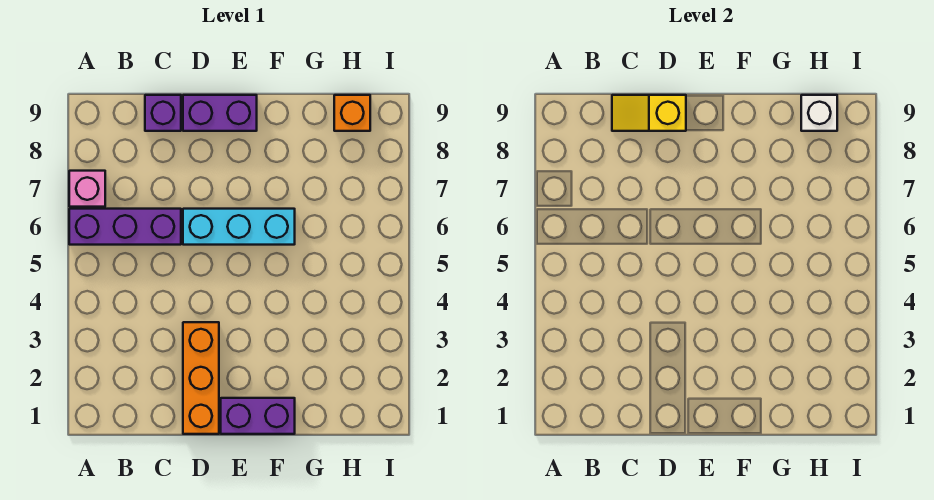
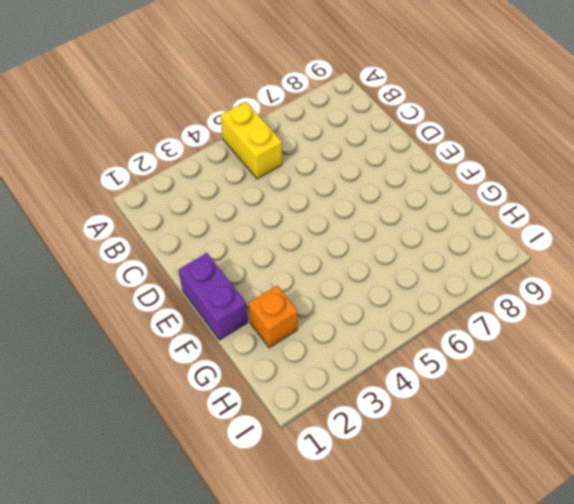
yellow brick A5:B5 level 1 -> none
orange brick G2 level 1 -> orange brick H9 level 1
none -> purple brick A6:C6 level 1
none -> pink brick A7 level 1

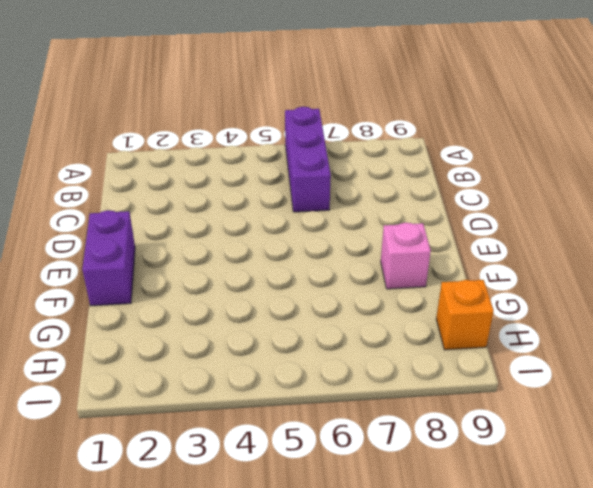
pink brick F8 level 1 -> pink brick A7 level 1
none -> purple brick C9 level 1
none -> orange brick D1:D3 level 1

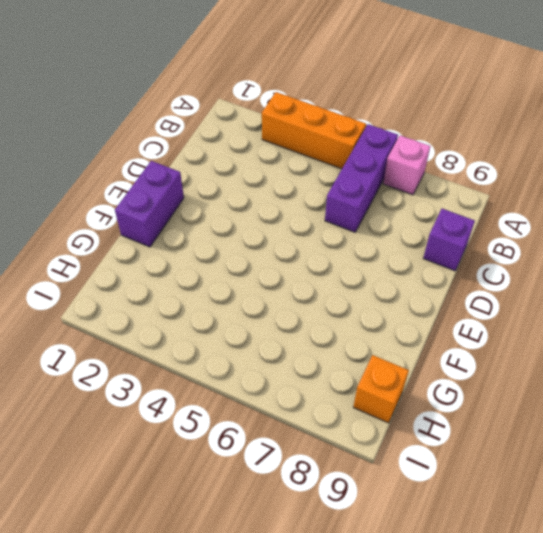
orange brick A3:A5 level 1 -> orange brick D1:D3 level 1
none -> cyan brick D6:F6 level 1
none -> purple brick D9:E9 level 1

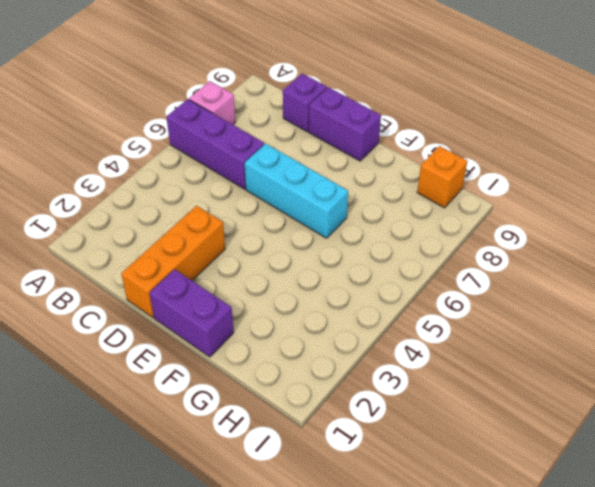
none -> yellow slope C9:D9 level 2 top D
none -> white brick H9 level 2

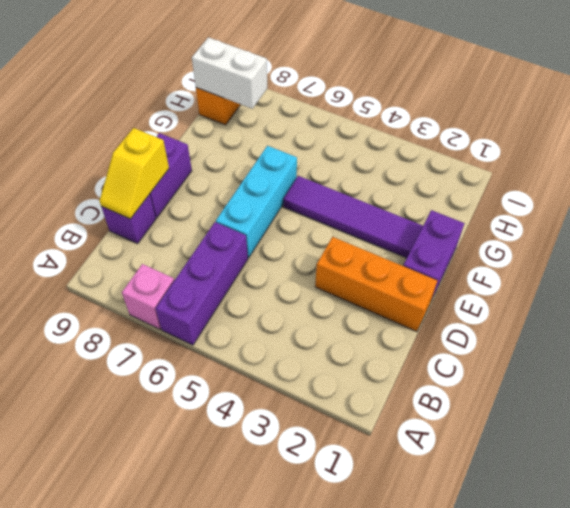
purple tile F2:F5 level 1 -> none
white brick H8:H9 level 2 -> white brick H9 level 2

